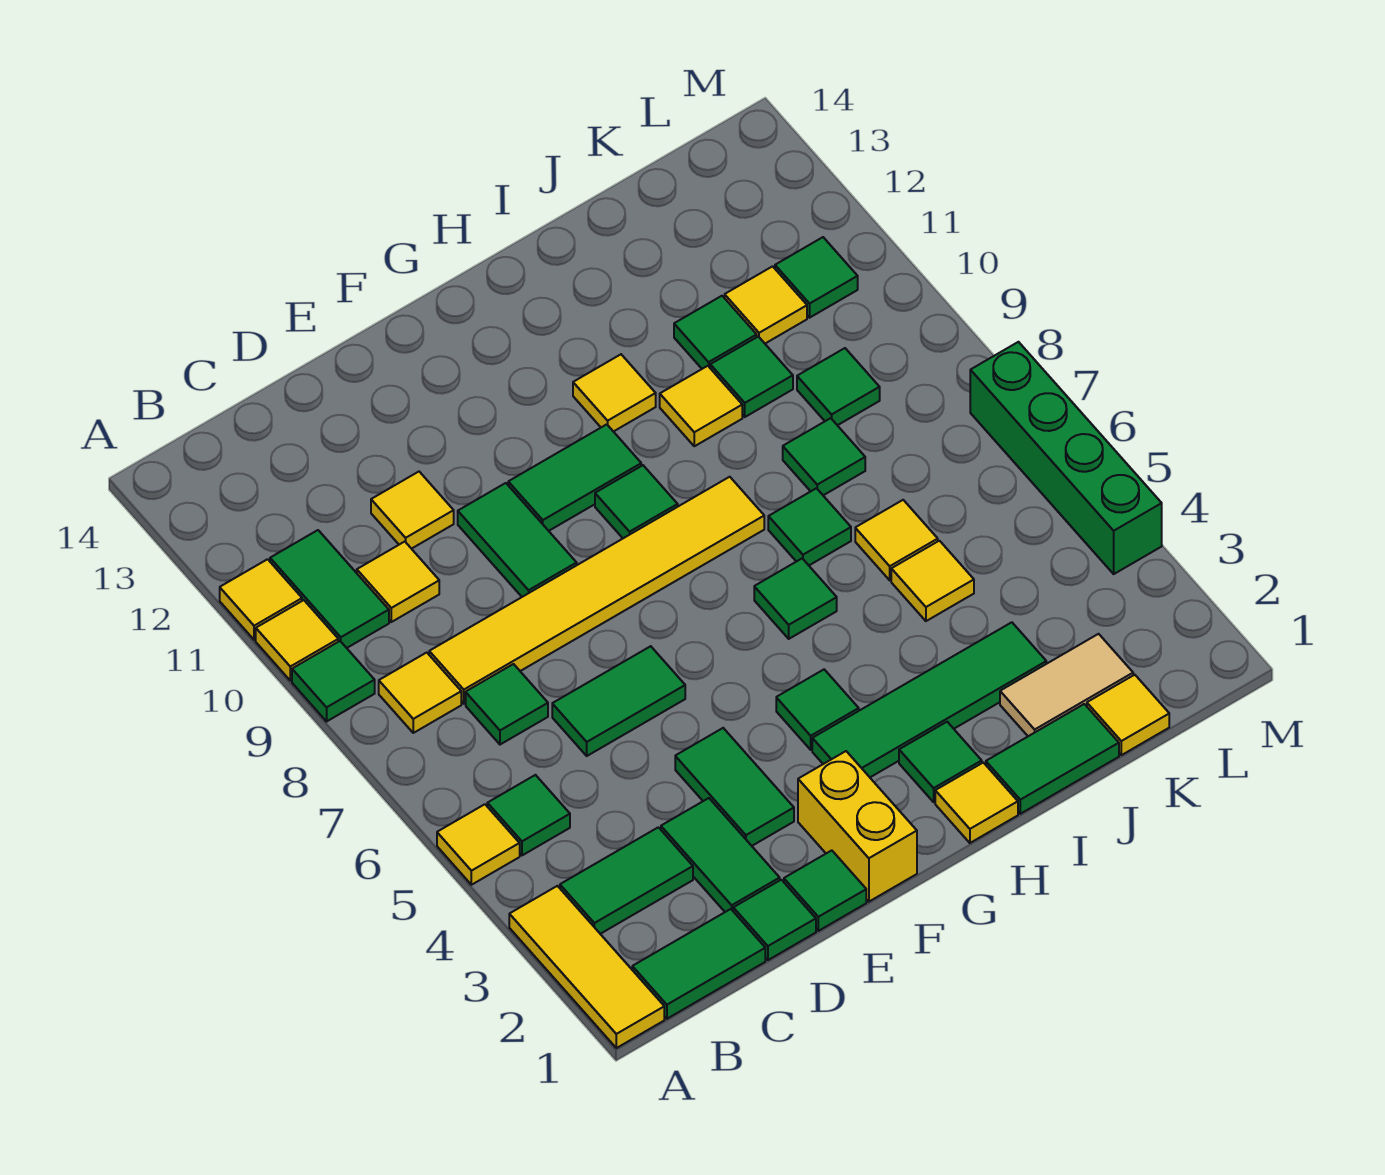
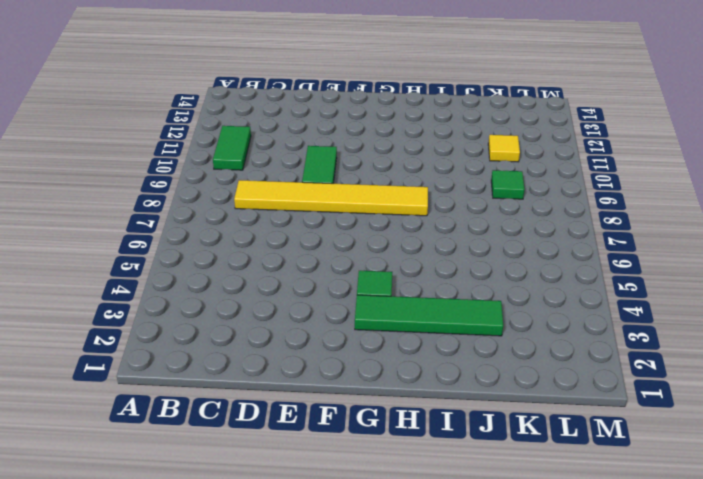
none -> yellow tile A1:A3 level 1
none -> yellow tile A5 level 1
none -> green tile A9 level 1
none -> yellow tile A10 level 1

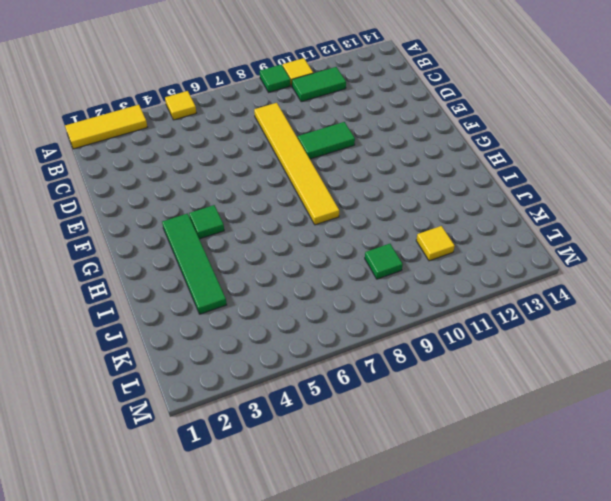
none -> yellow tile A11 level 1
none -> green tile B1:C1 level 1
none -> green tile B3:C3 level 1
none -> green tile B5 level 1

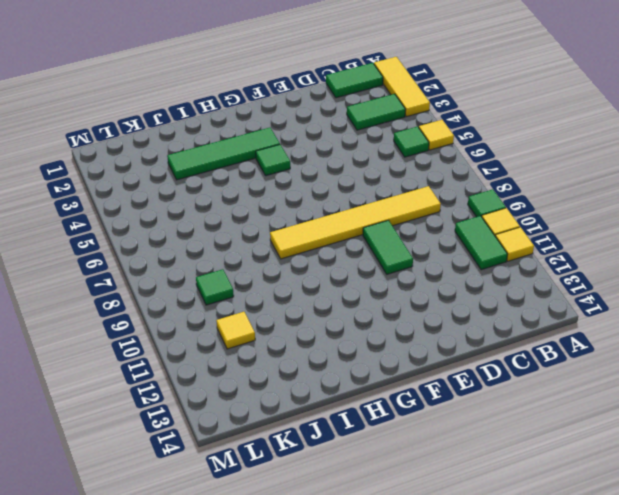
none -> yellow tile B8 level 1
none -> green tile C7 level 1
none -> yellow tile C10 level 1
none -> green tile D1 level 1

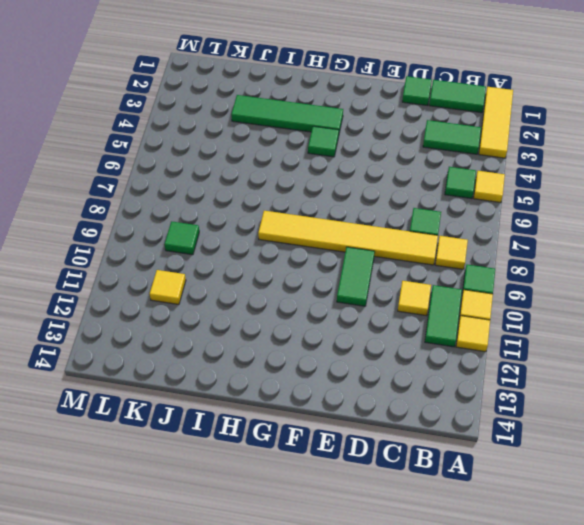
none -> green tile D2:D3 level 1
none -> green tile D6:E6 level 1
none -> yellow tile D11 level 1
none -> green tile E1 level 1

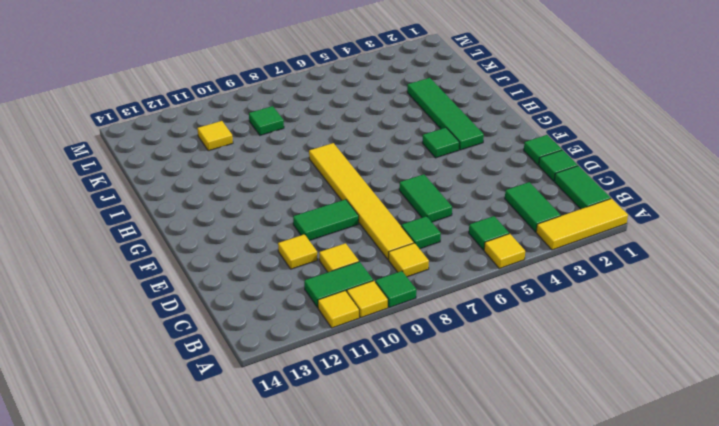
none -> green tile D2:D3 level 1
none -> green tile E3:E4 level 1
none -> yellow brick F1:F2 level 1
none -> green tile F10:G10 level 1

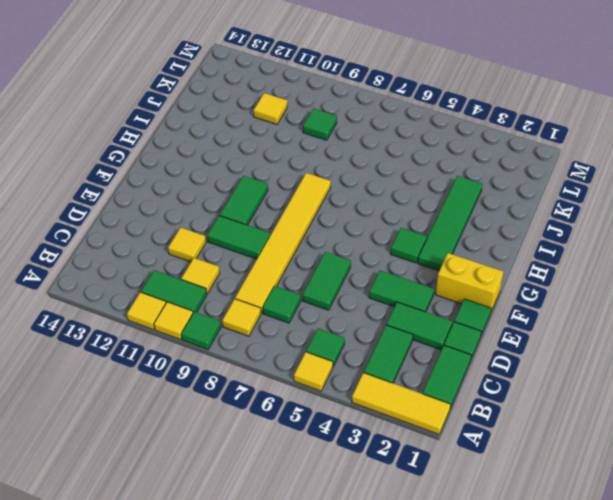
none -> green tile G9 level 1
none -> yellow tile H1 level 1
none -> green tile H2 level 1
none -> green tile H6 level 1

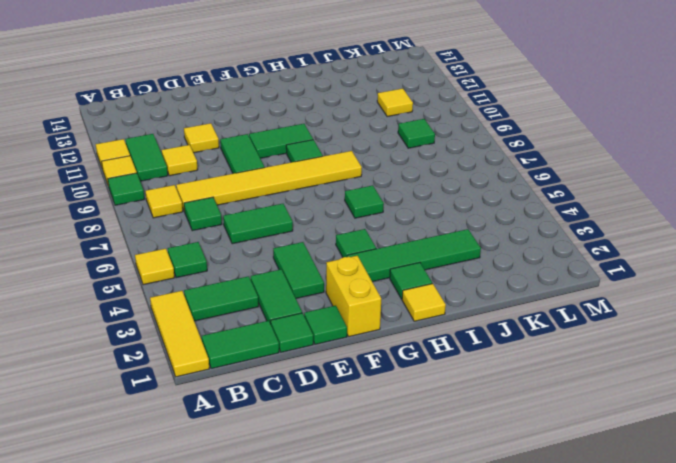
none -> yellow tile H11 level 1
none -> green tile I1:J1 level 1
none -> green tile I7 level 1
none -> yellow tile I10 level 1

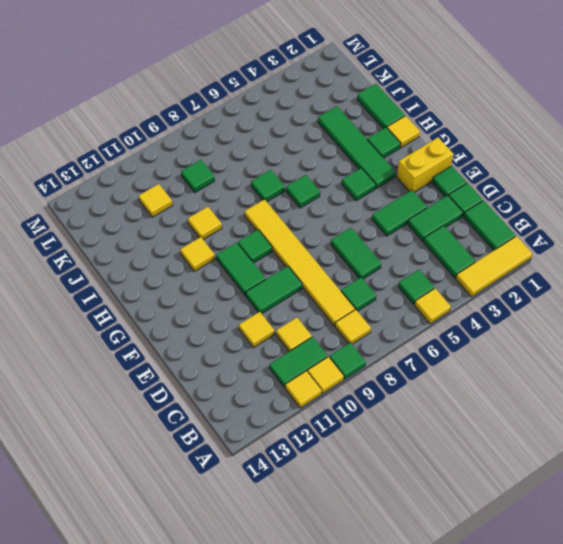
none -> tan tile J2:K2 level 1
none -> yellow tile J5 level 1
none -> yellow tile J6 level 1
none -> green tile J8 level 1

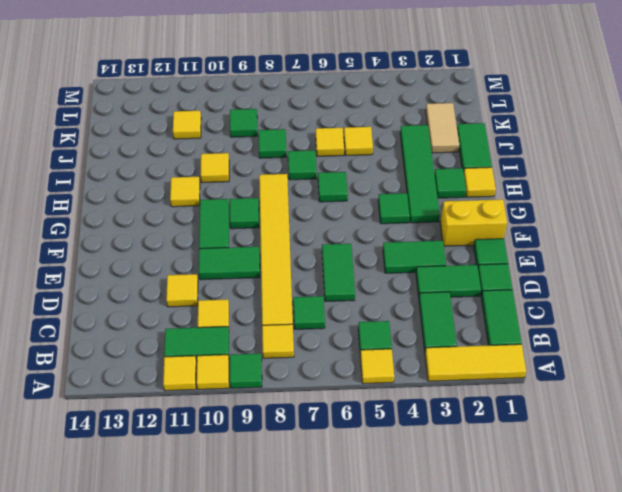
none -> green tile J10 level 1
none -> green tile J11 level 1
none -> yellow tile K1 level 1
none -> green tile L11 level 1

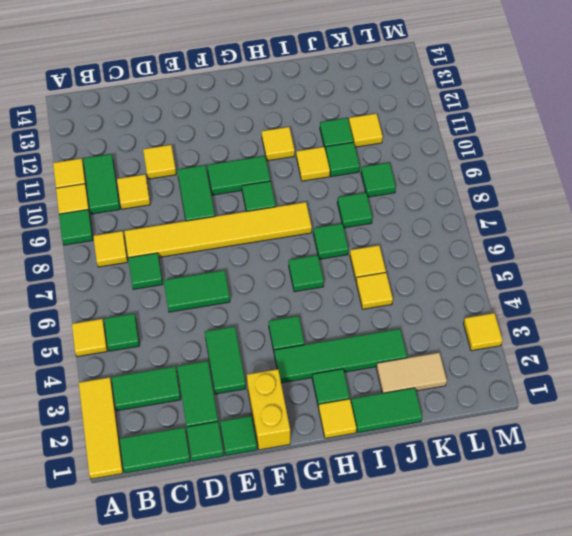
yellow tile M3 level 1 -> yellow tile K1 level 1
none -> green tile L11 level 1
none -> green brick M4:M7 level 1

